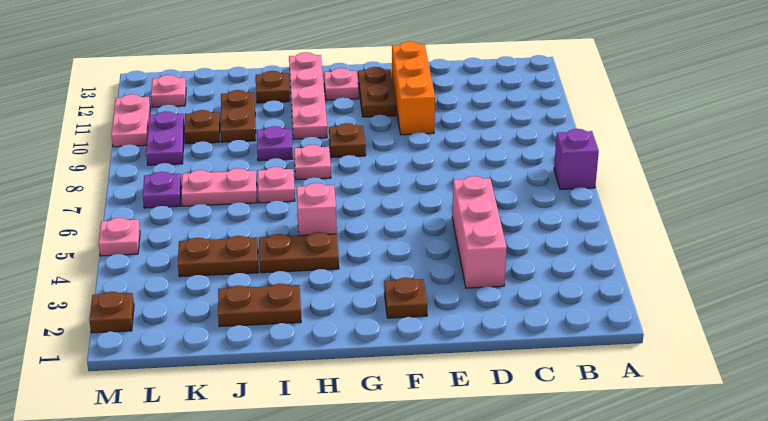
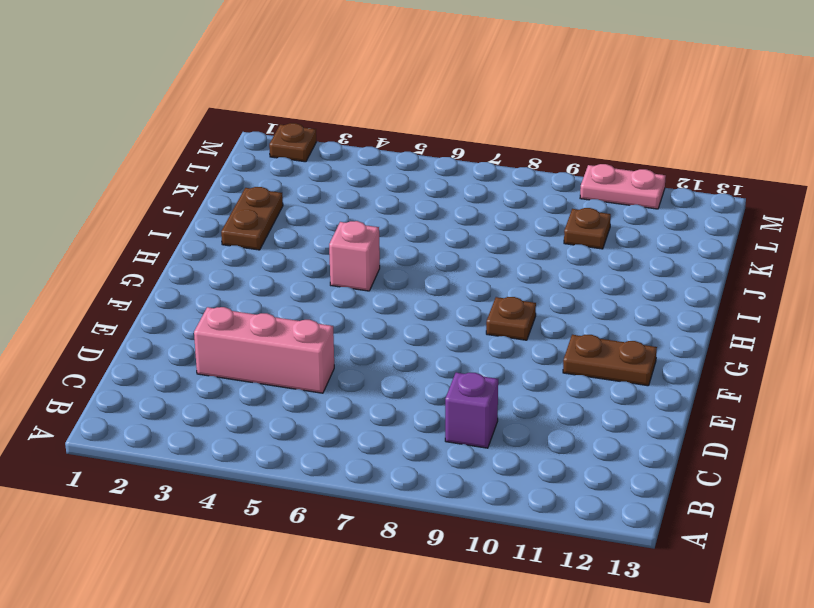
purple brick C9 level 1 -> purple brick A7 level 1
none -> orange brick E10:E12 level 1
none -> brown plate F2 level 1
none -> pink plate G12 level 1

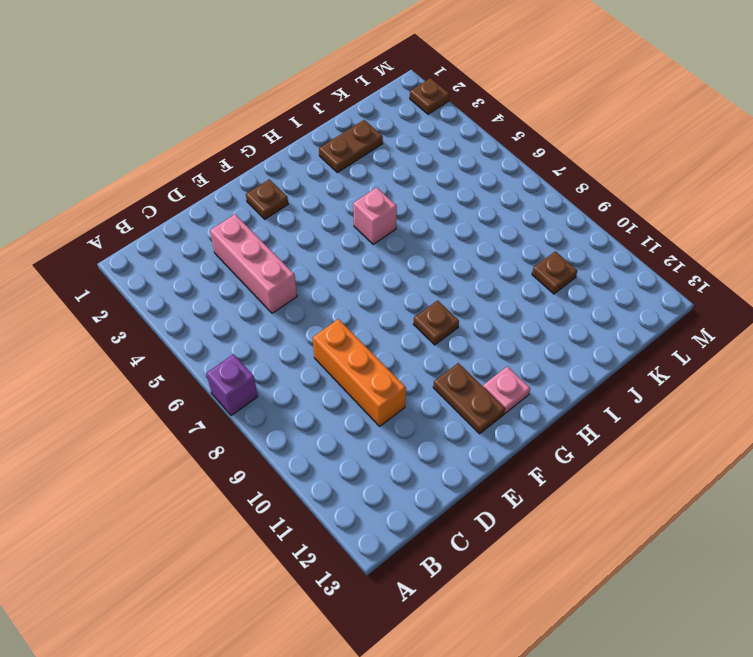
orange brick D8:D10 level 1 -> orange brick E10:E12 level 1
none -> brown plate H4:I4 level 1
none -> pink plate H8 level 1
none -> pink plate H10:H13 level 1

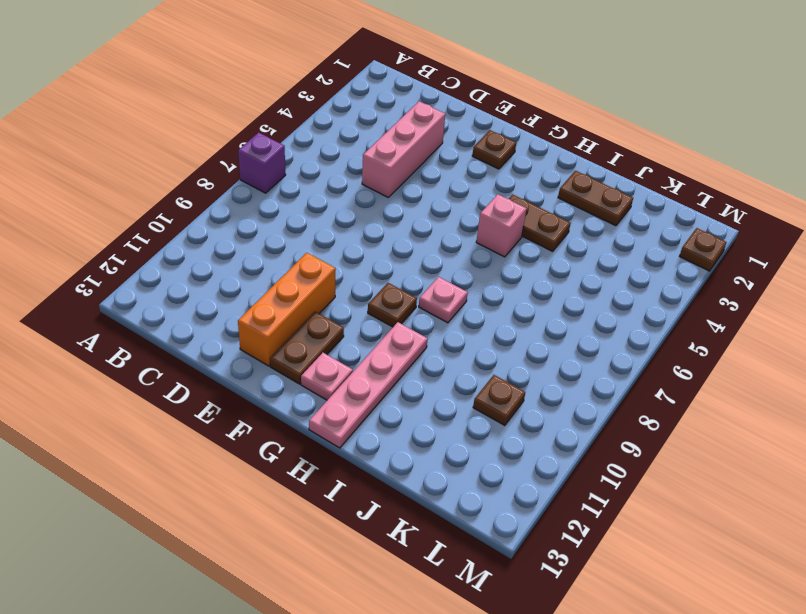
none -> pink plate I7 level 1
none -> purple plate I9 level 1
none -> brown plate I12 level 1

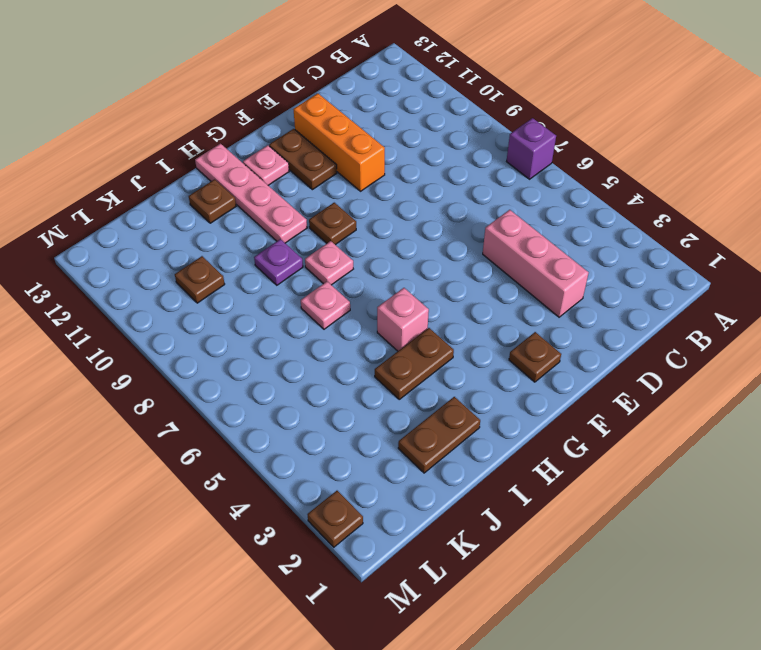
none -> brown plate J4:K4 level 1
none -> pink plate J7:K7 level 1
none -> brown plate J10:J11 level 1

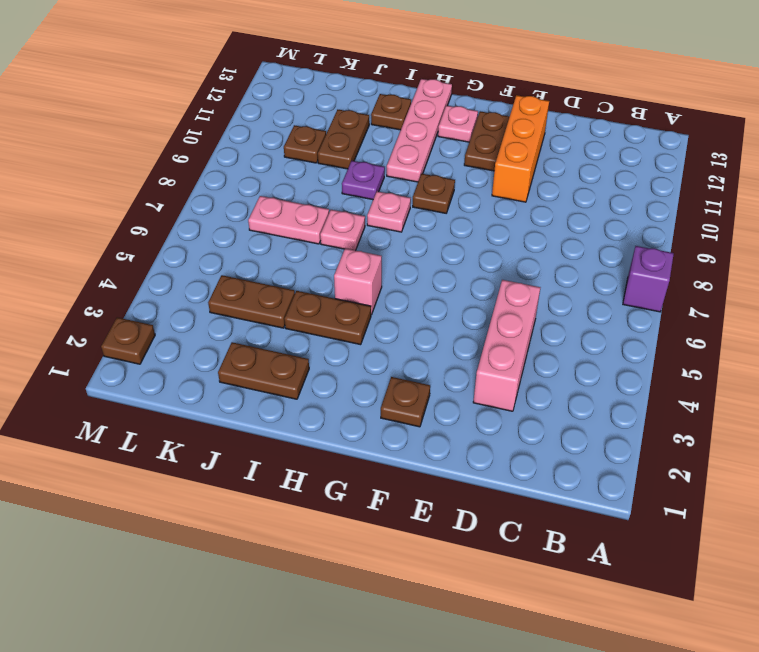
none -> purple plate L7 level 1
none -> purple plate L9:L10 level 1
none -> pink plate L12 level 1

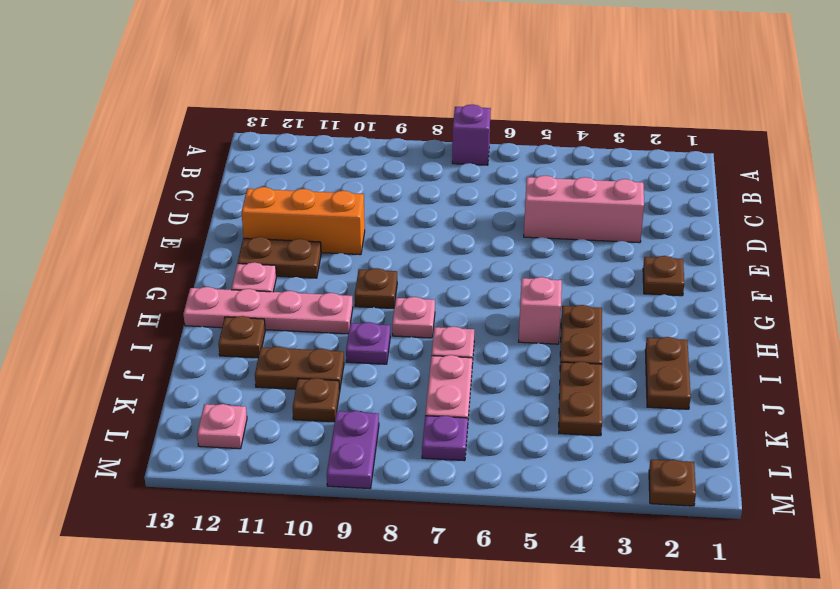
purple plate L9:M9 level 1 -> purple plate L9:L10 level 1
none -> pink plate M5 level 1
none -> pink plate M10:M11 level 1

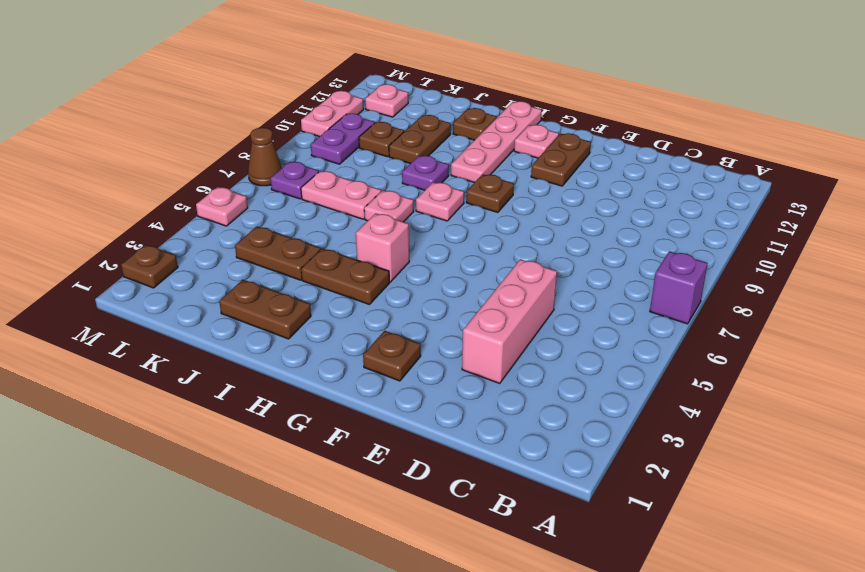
brown cone M7 level 1 -> none
none -> orange brick E10:E12 level 1

